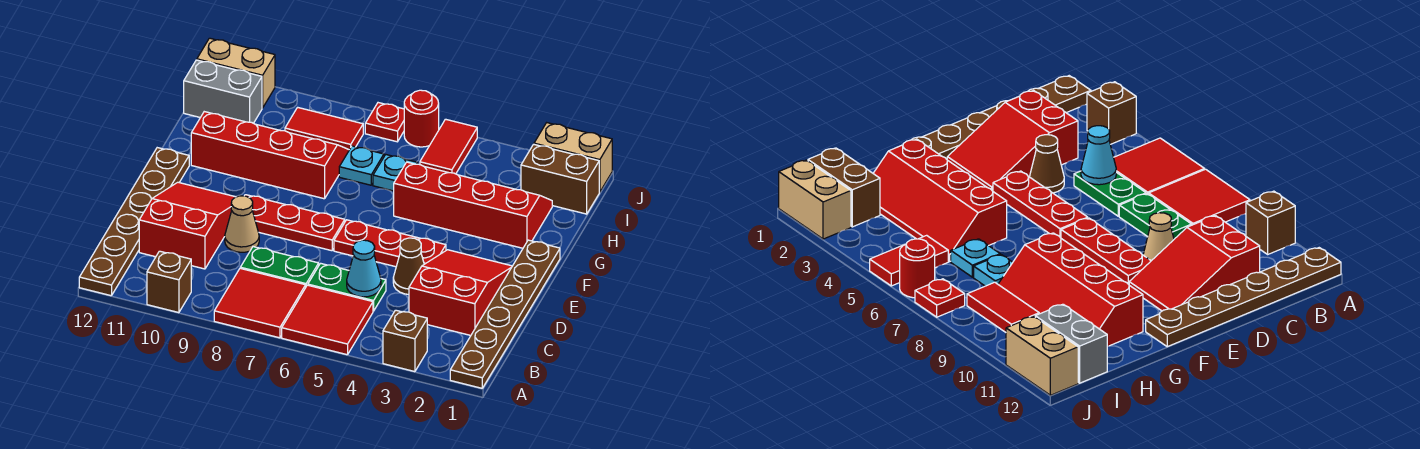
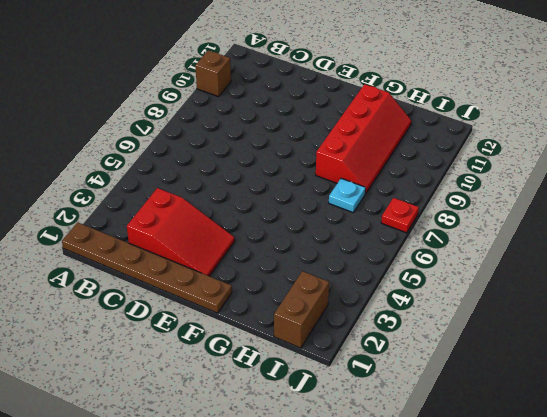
none -> brown brick A3 level 1
none -> red tile A5:B6 level 1
none -> red tile A7:B8 level 1

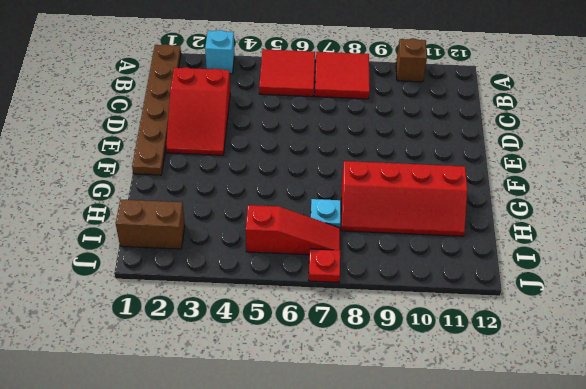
cyan brick A3 level 1 -> brown brick A3 level 1
red slope I5:I7 level 1 top 5 -> red tile I5:J5 level 1
none -> brown plate A12:F12 level 1
none -> green plate C5:C6 level 1
none -> green plate C7:C8 level 1

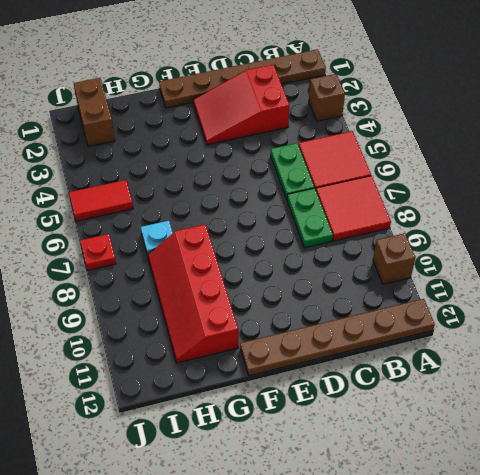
none -> red slope C10:E11 level 1 top C
none -> brown cone D4 level 1
none -> tan cone D9 level 1

